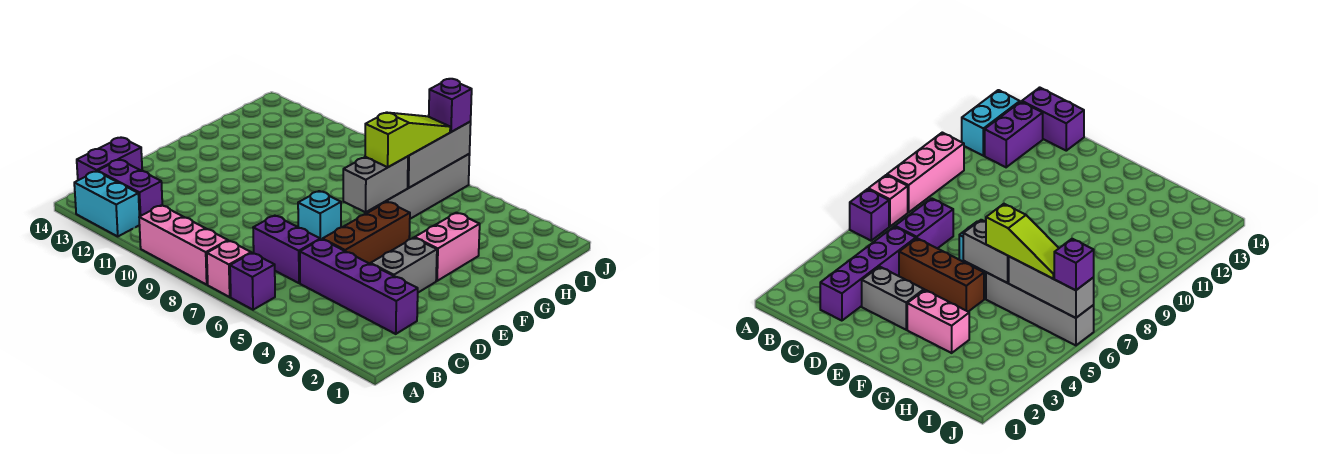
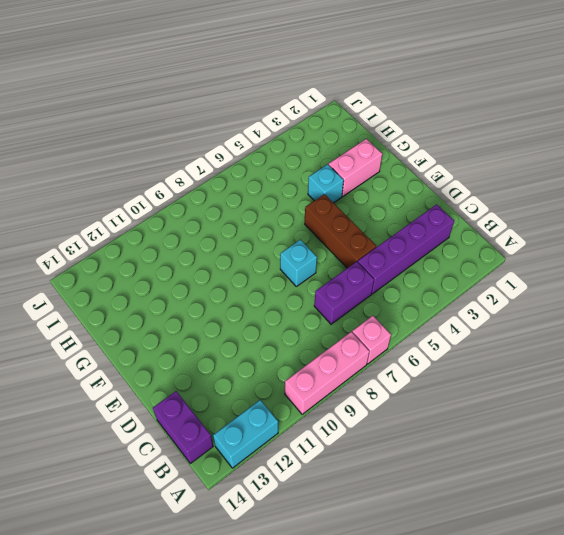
pink brick G2:G3 level 1 -> pink brick F3:G3 level 1
cyan brick G4 level 1 -> none
none -> purple brick A6 level 1
none -> purple brick B12:B13 level 1
none -> grey brick D3:E3 level 1

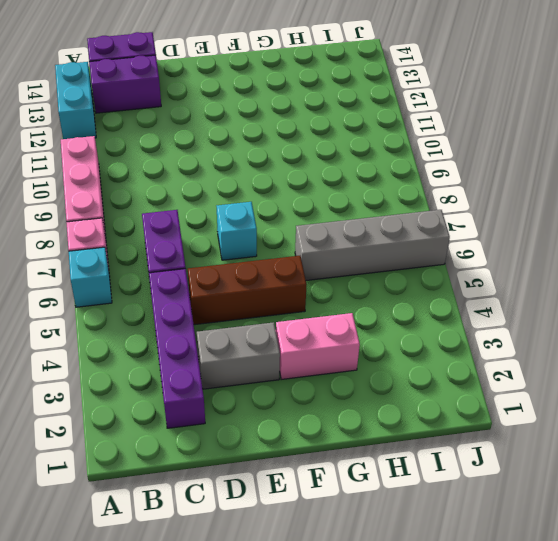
cyan brick A6 level 1 -> purple brick A6 level 1
purple brick B13:C13 level 1 -> purple brick B12:B13 level 1
none -> grey brick F6:G6 level 2
none -> grey brick H6:J6 level 2
none -> lime slope G6:I6 level 3 top G

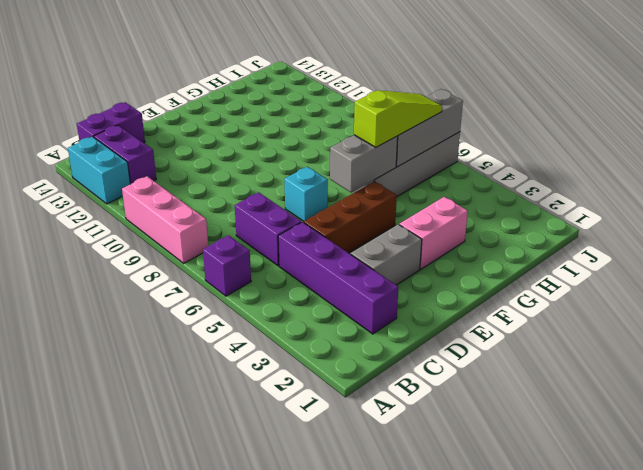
none -> pink brick A7 level 1
none -> purple brick J6 level 3

